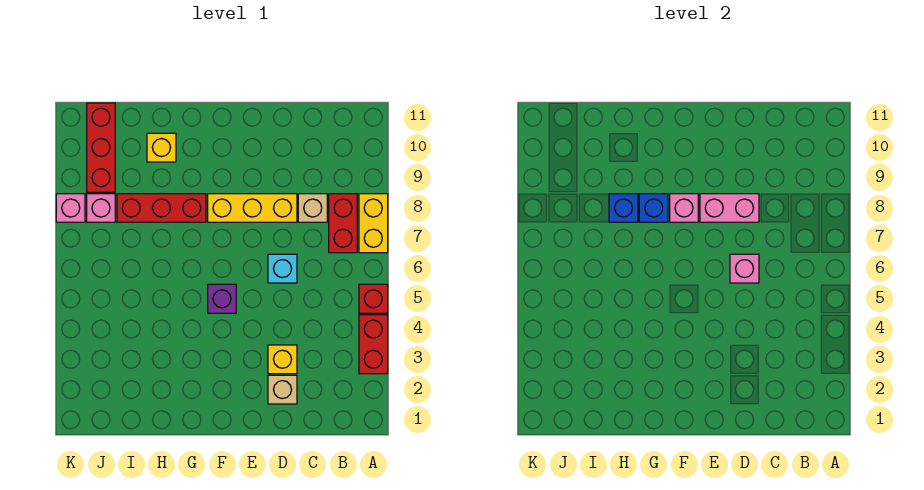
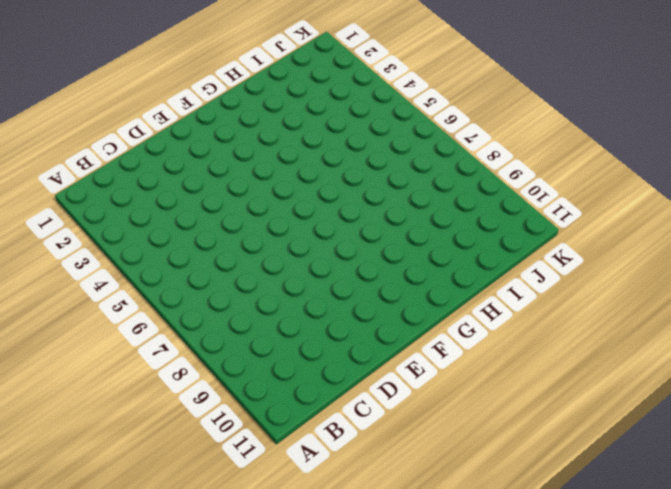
none -> red brick A3:A4 level 1
none -> red brick A5 level 1
none -> yellow brick A7:A8 level 1

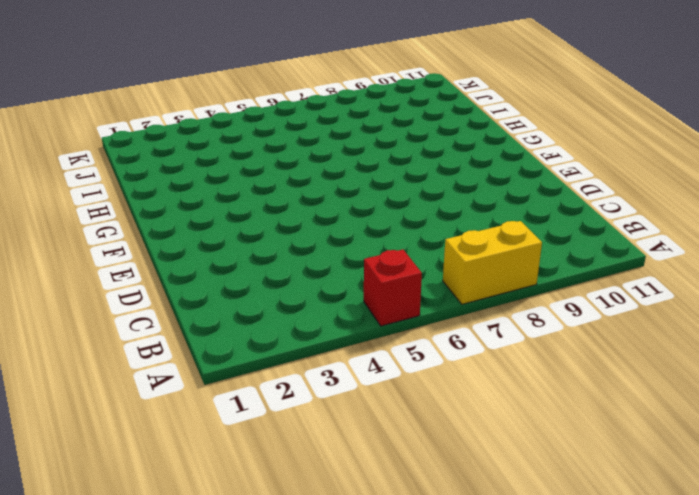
none -> red brick A3:A4 level 1
none -> red brick B7:B8 level 1
none -> tan brick C8 level 1

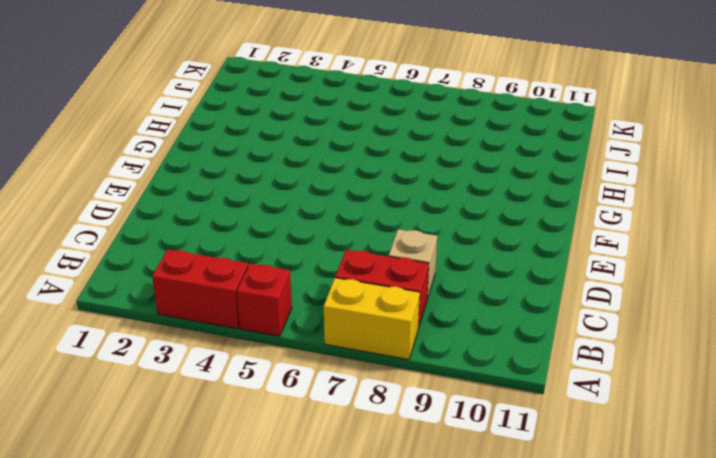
none -> tan brick D2 level 1
none -> yellow brick D3 level 1
none -> cyan brick D6 level 1

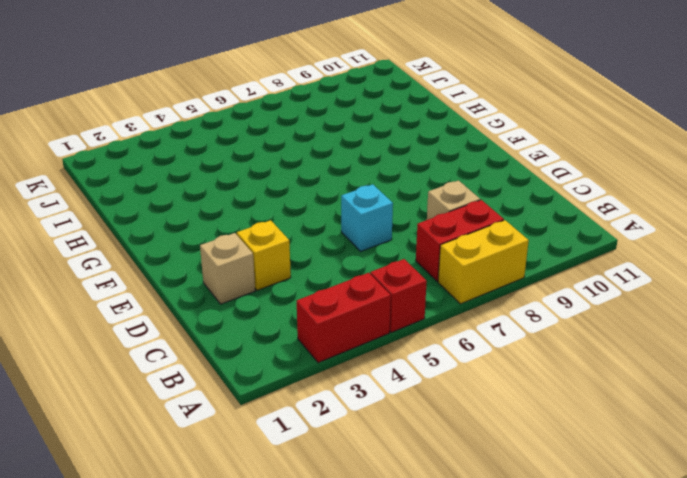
none -> yellow brick D8:F8 level 1
none -> purple brick F5 level 1
none -> red brick G8:I8 level 1

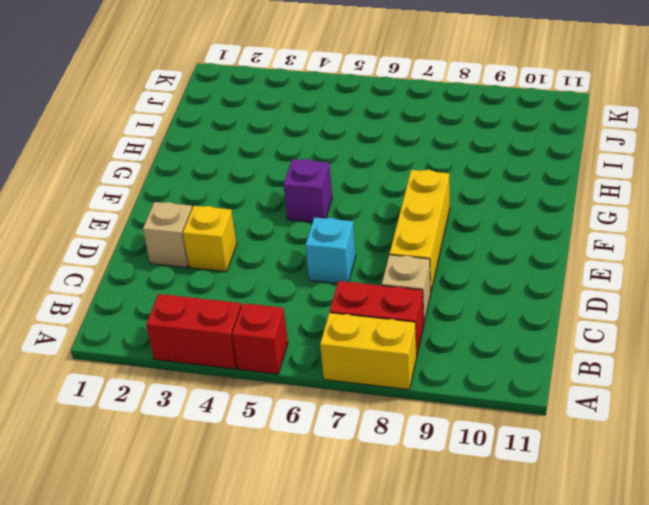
none -> red brick G8:I8 level 1
none -> yellow brick H10 level 1
none -> pink brick J8 level 1

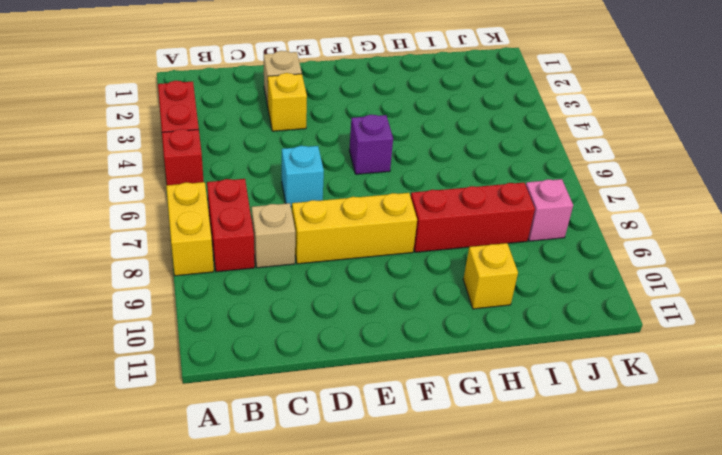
none -> red brick J9:J11 level 1
none -> pink brick K8 level 1
none -> pink brick D6 level 2

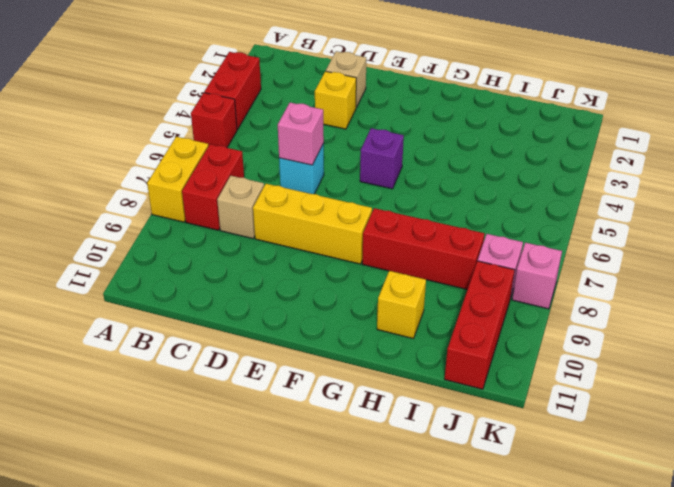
none -> pink brick D8:E8 level 2
none -> pink brick F8 level 2
none -> blue brick G8 level 2

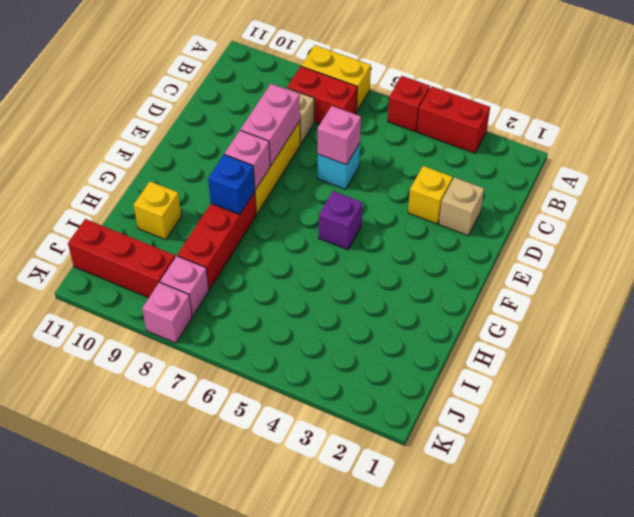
none -> blue brick H8 level 2

